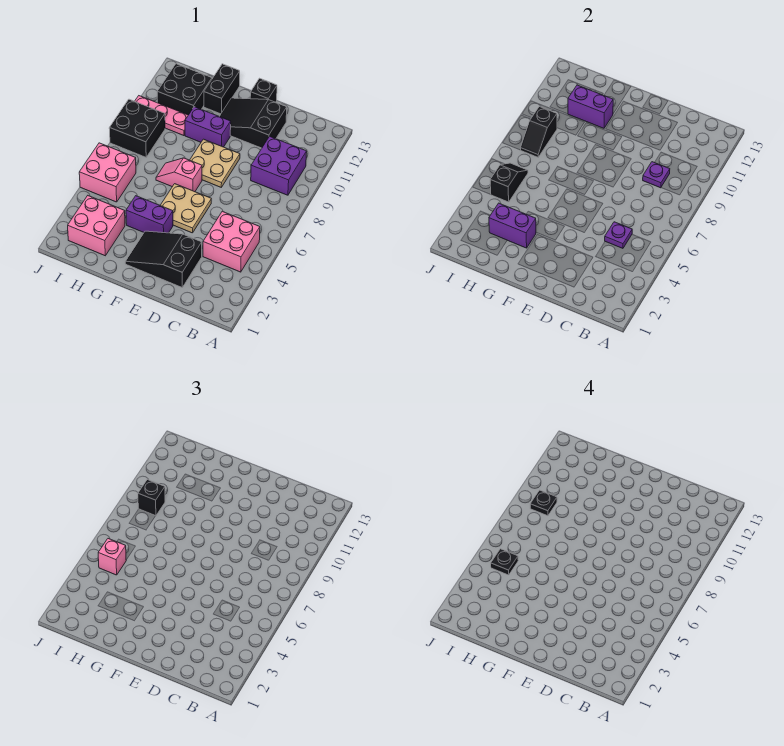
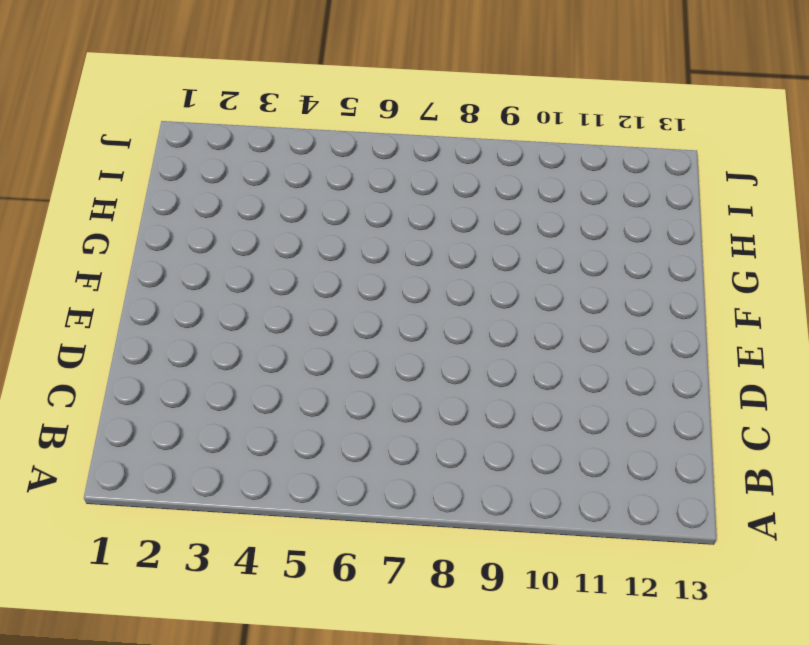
none -> pink brick B4:C5 level 1
none -> purple brick B9:C10 level 1
none -> black slope D2:F3 level 1 top D

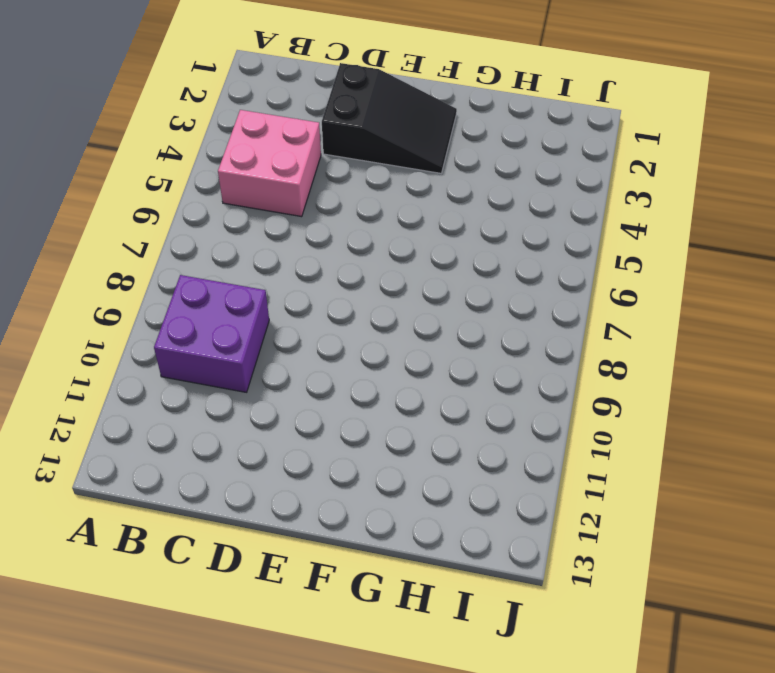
none -> black slope D11:F12 level 1 top D
none -> tan plate E5:F6 level 1
none -> tan plate E8:F9 level 1

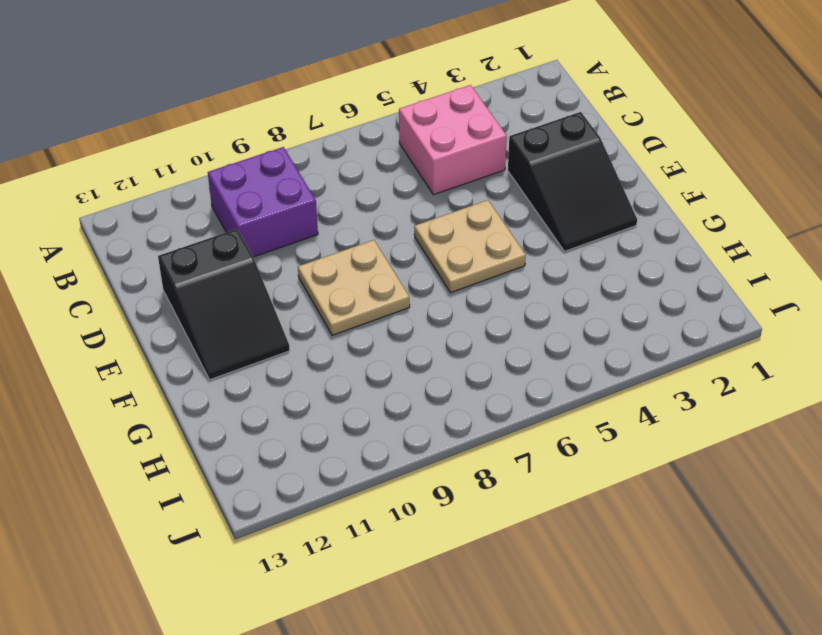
none -> black brick E13 level 1
none -> purple brick F4:G4 level 1
none -> pink slope F7:G7 level 1 top F

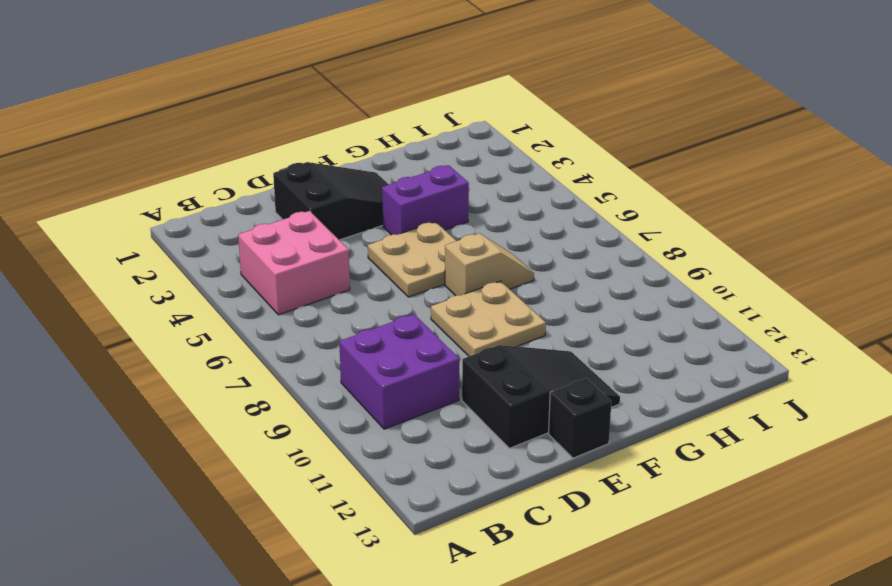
tan slope F7:G7 level 1 top F -> pink slope F7:G7 level 1 top F
none -> purple brick F10:G10 level 1
none -> black brick G12:G13 level 1
none -> pink brick H2:I3 level 1

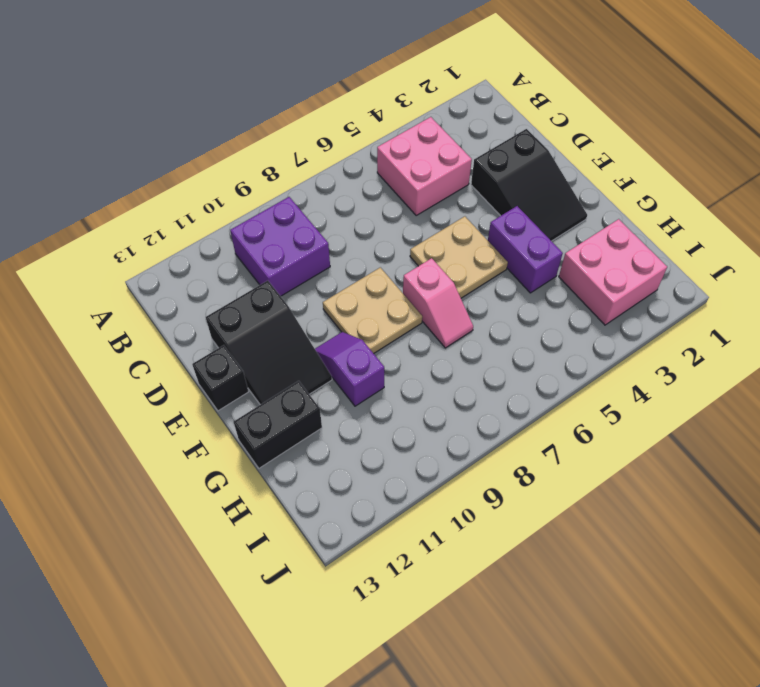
purple slope F10:G10 level 1 top G -> purple brick F10:G10 level 1
none -> pink plate H10:J10 level 1
none -> black brick H11:I12 level 1
none -> pink brick I5:J6 level 1

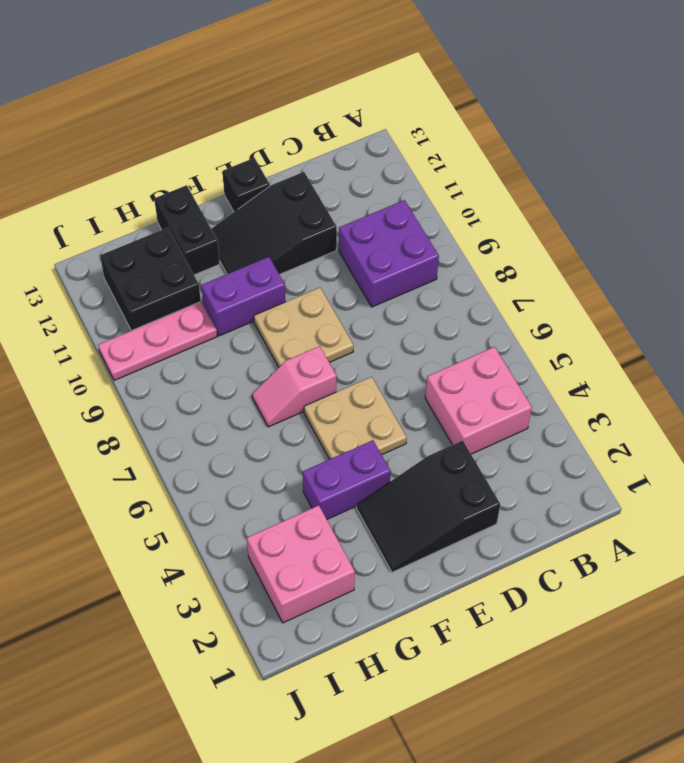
none -> pink brick I5:J6 level 1
none -> black brick I8:J9 level 1
none -> purple plate C5 level 2

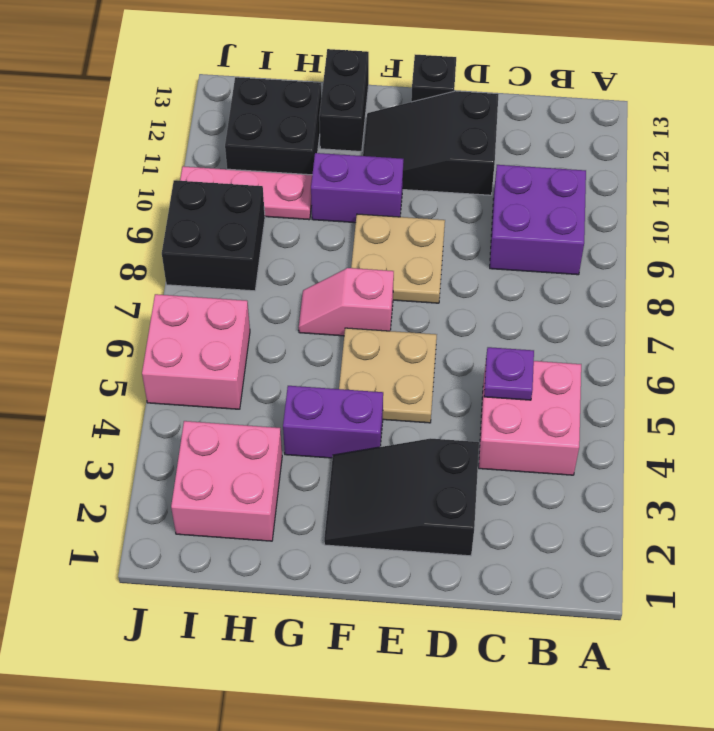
none -> purple plate C9 level 2
none -> purple brick G3:H3 level 2
none -> purple brick G11:H11 level 2

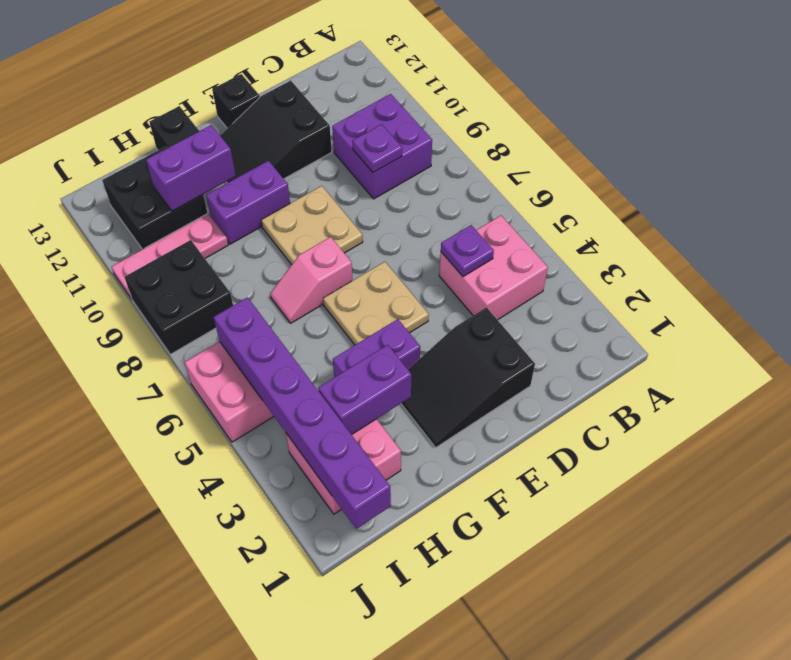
purple brick I1:I6 level 2 -> black slope I5:I6 level 2 top 5
none -> black slope I8:I9 level 2 top 9
none -> pink brick I5 level 3
none -> black brick I9 level 3

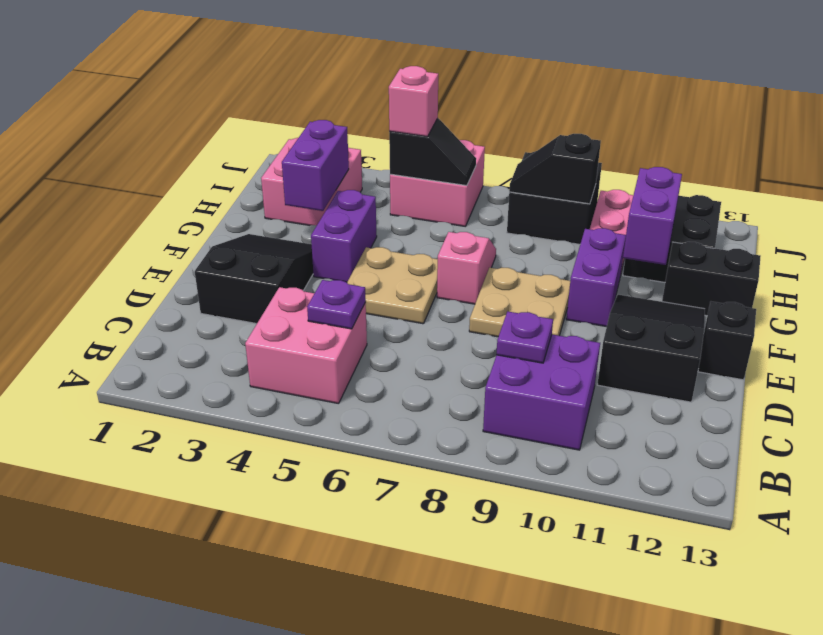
none -> black brick I9 level 3
none -> black plate I5 level 4
none -> black plate I9 level 4

